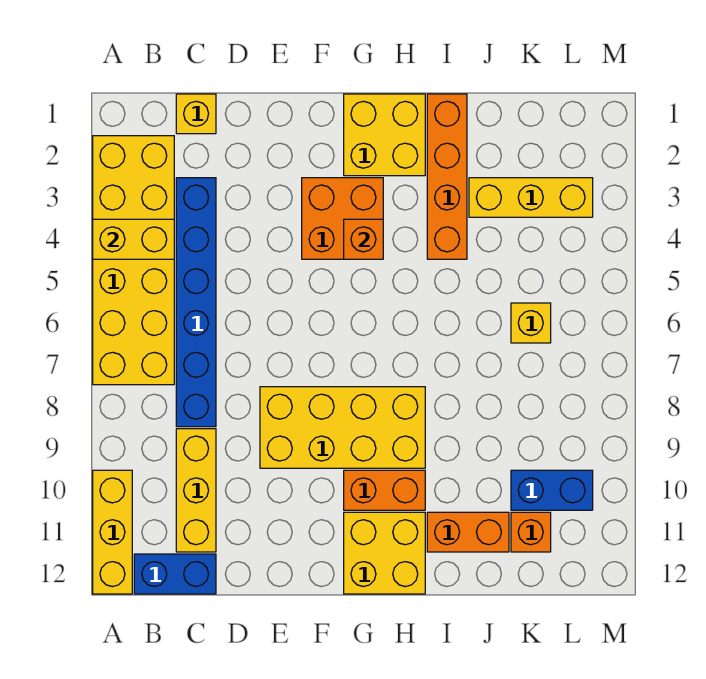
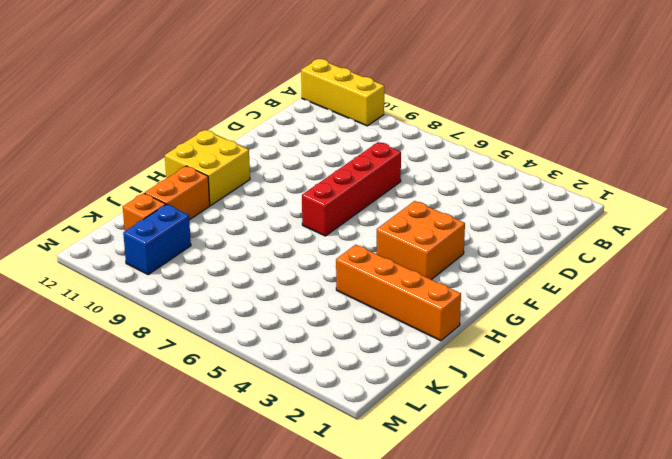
red brick D7:G7 level 1 -> none
none -> yellow brick A2:B7 level 1
none -> blue brick B12:C12 level 1
none -> yellow brick C1 level 1

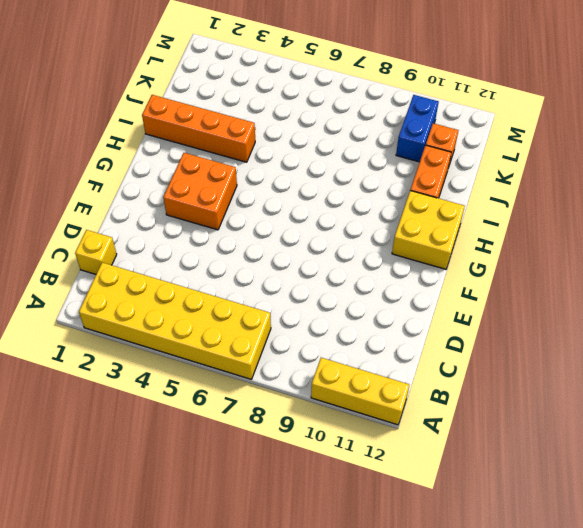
none -> blue brick B12:C12 level 1
none -> blue brick C3:C8 level 1
none -> yellow brick C9:C11 level 1

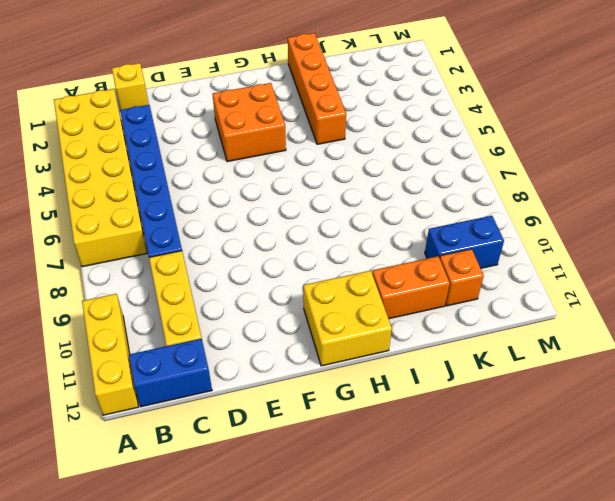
none -> yellow brick E8:H9 level 1
none -> yellow brick G1:H2 level 1
none -> orange brick G10:H10 level 1

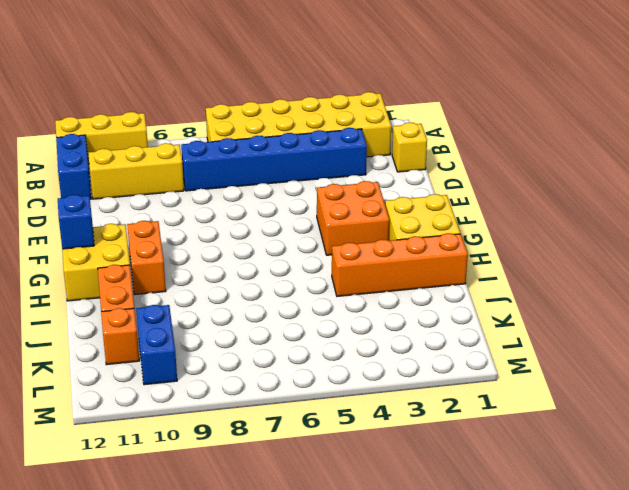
blue brick G12 level 2 -> none
none -> yellow brick E8:H9 level 1
none -> yellow brick J3:L3 level 1
none -> yellow brick K6 level 1

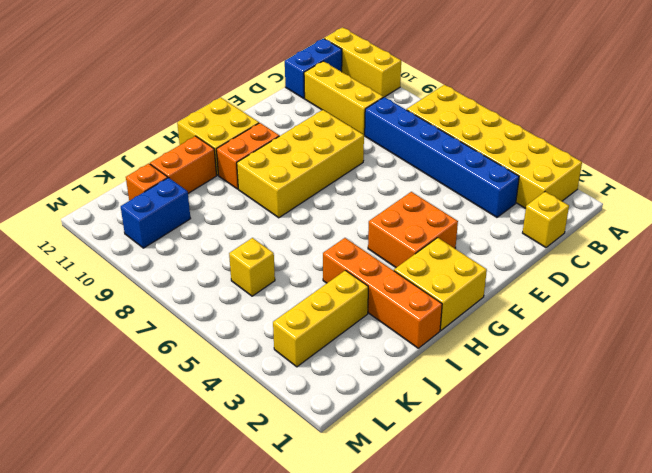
none -> yellow brick A4:B4 level 2
none -> orange brick G4 level 2

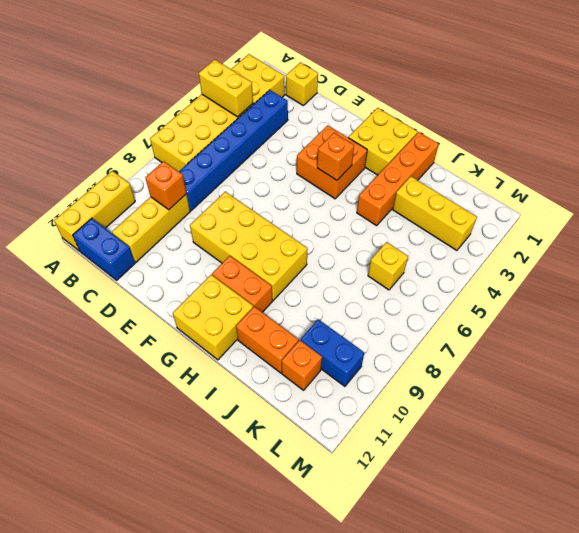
orange brick C9 level 2 -> none

